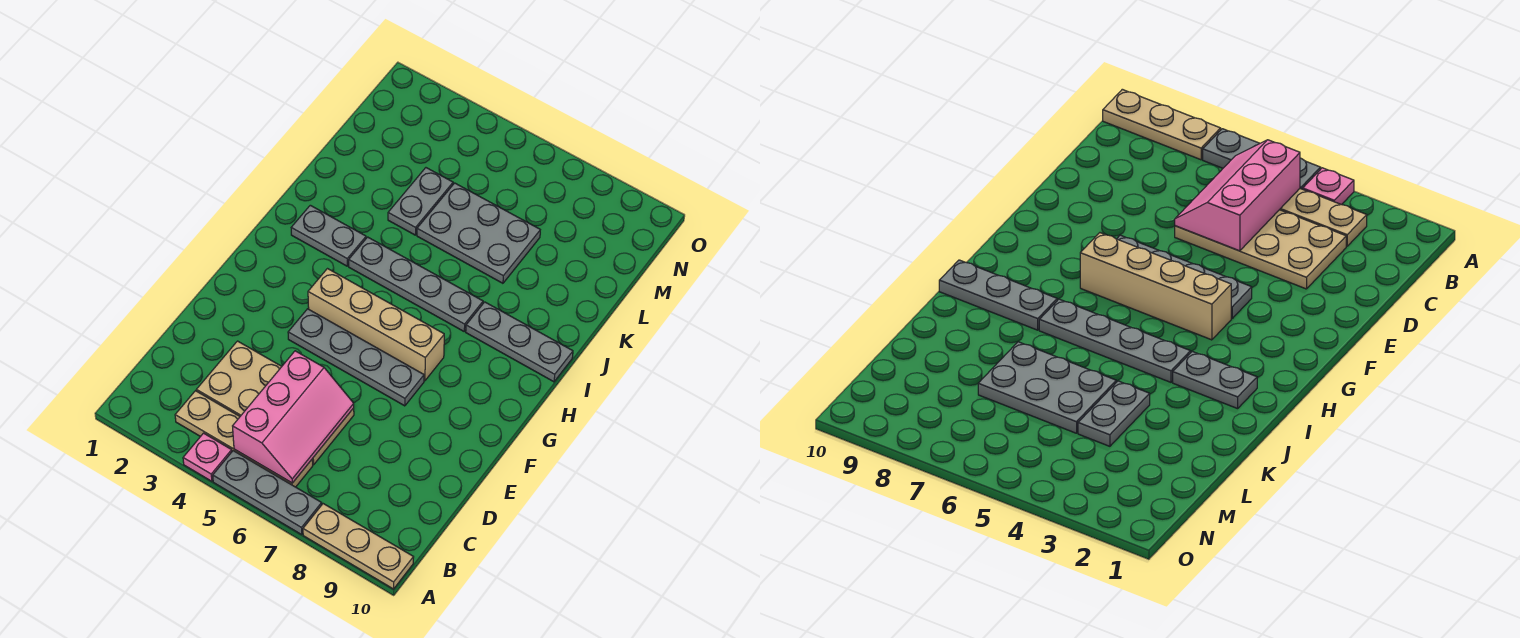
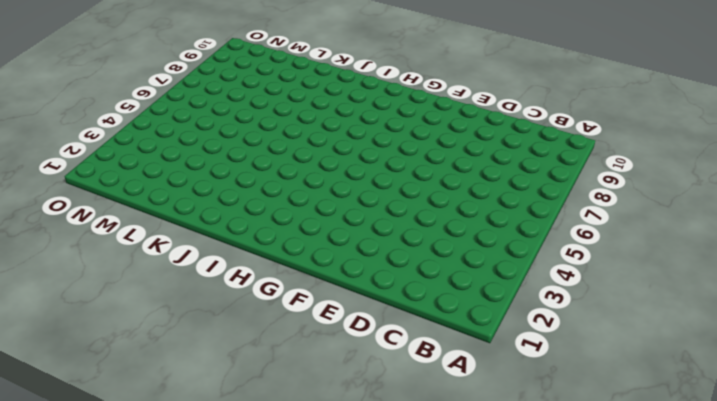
none -> pink plate A4 level 1
none -> grey plate A5:A7 level 1
none -> tan plate A8:A10 level 1

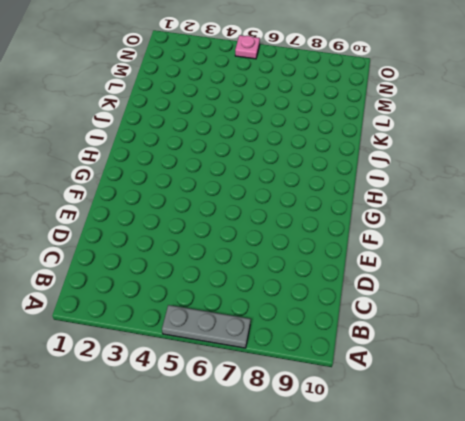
pink plate O5 level 1 -> pink plate A4 level 1
none -> tan plate A8:A10 level 1
none -> tan plate B3:B6 level 1
none -> tan plate C3:D6 level 1

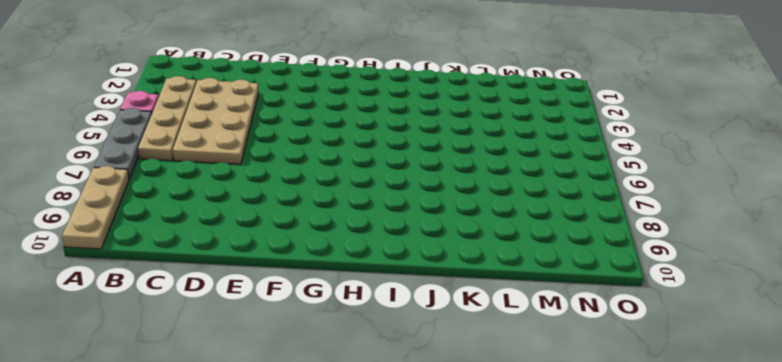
none -> grey plate F4:F7 level 1
none -> tan brick G4:G7 level 1
none -> grey plate I2:I3 level 1

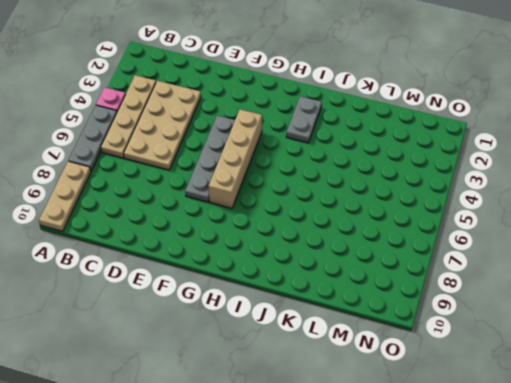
none -> grey plate I4:I7 level 1
none -> grey plate I8:I10 level 1
none -> grey plate K4:L4 level 1

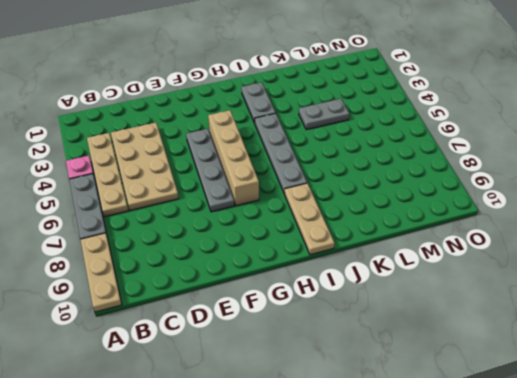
tan plate I8:I10 level 1 -> grey plate I8:I10 level 1
none -> grey plate K5:L7 level 1
none -> pink slope B5:D6 level 2 top 5

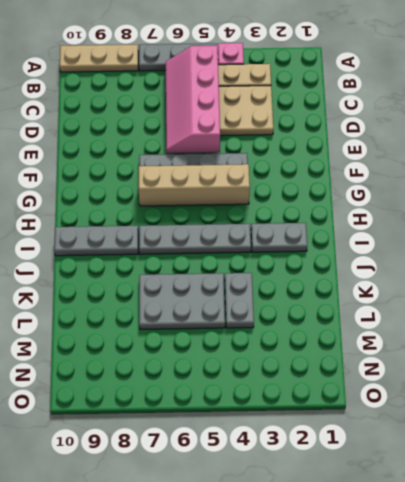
pink slope B5:E6 level 2 top 5 -> pink slope B5:D6 level 2 top 5

